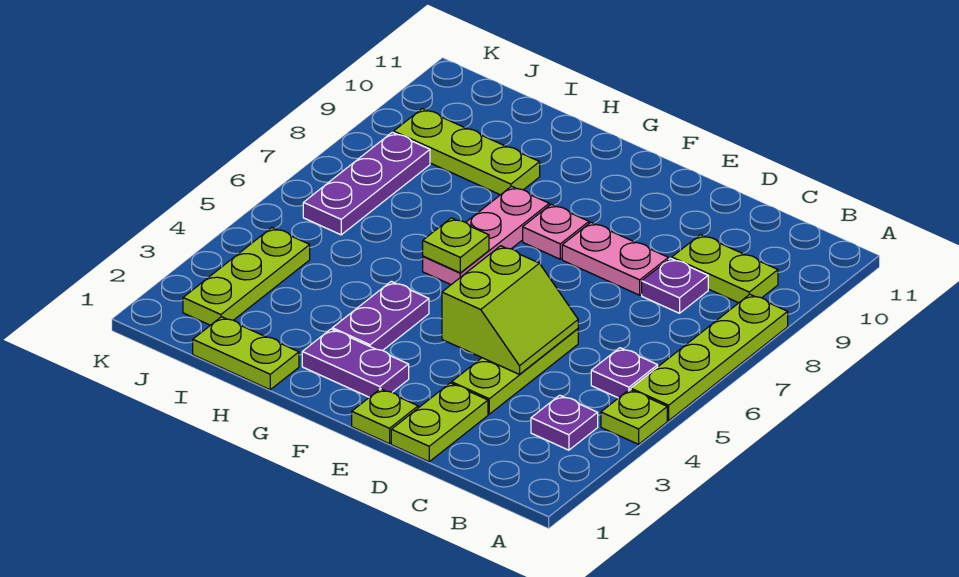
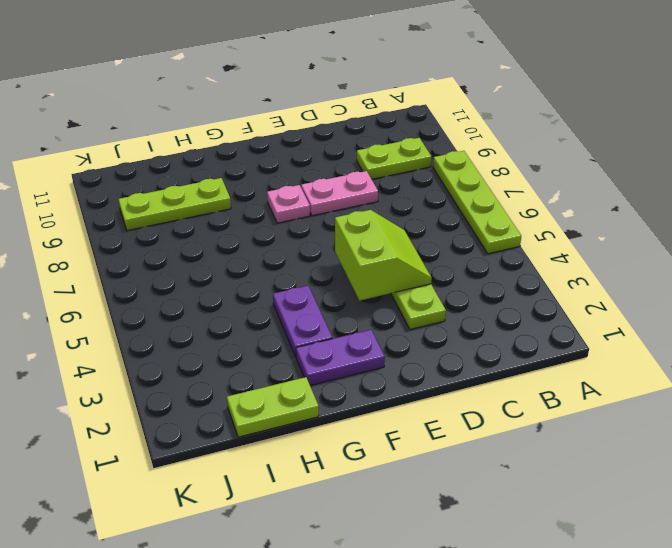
none -> lime plate A4 level 1
none -> purple plate B3 level 1
none -> purple plate B5 level 1

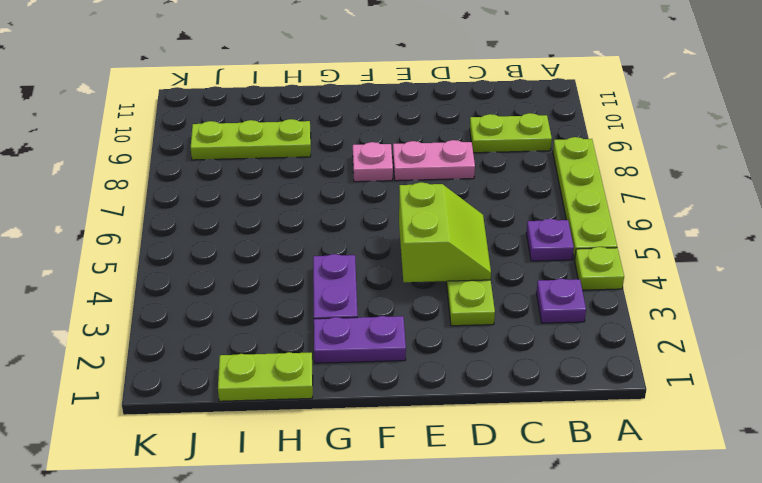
none -> purple plate C8 level 1
none -> lime plate D1:D2 level 1
none -> lime plate E1 level 1

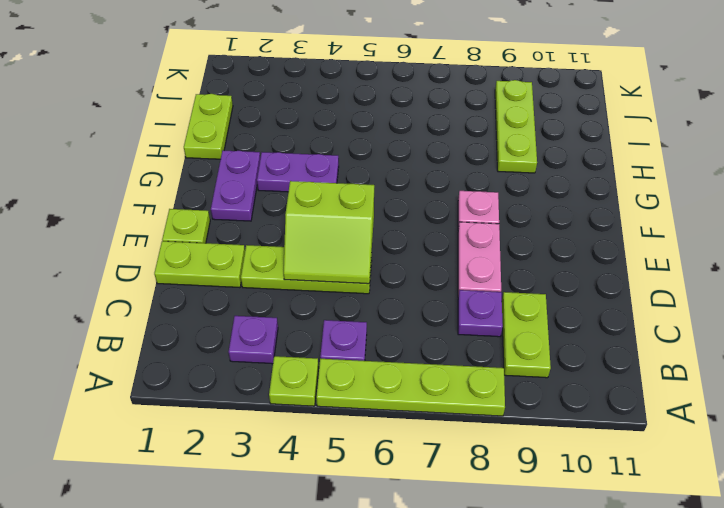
none -> pink plate G6:G8 level 1
none -> lime plate J2:J4 level 1
none -> purple plate J6:J8 level 1

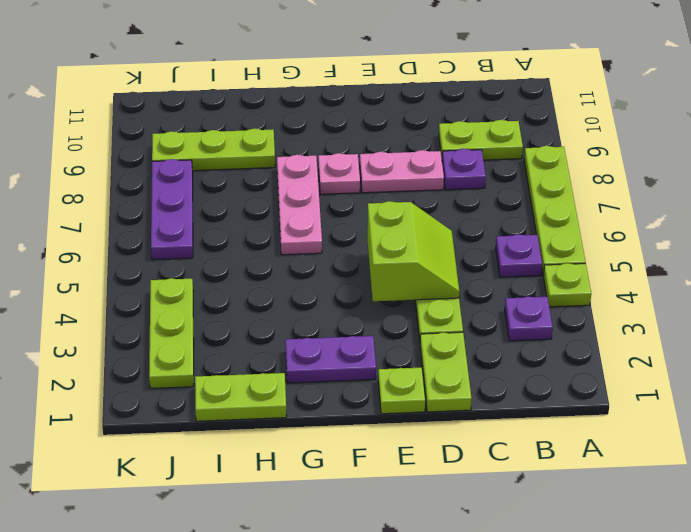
none -> purple plate G3:G4 level 1
none -> lime plate G6 level 2

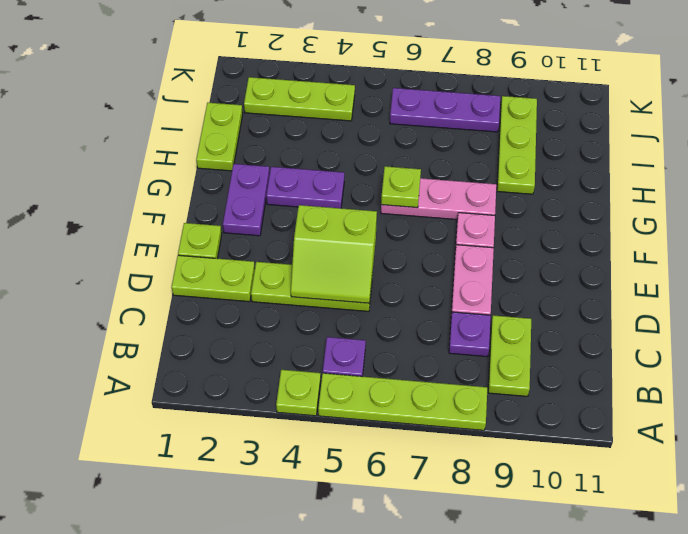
none -> purple plate B3 level 1

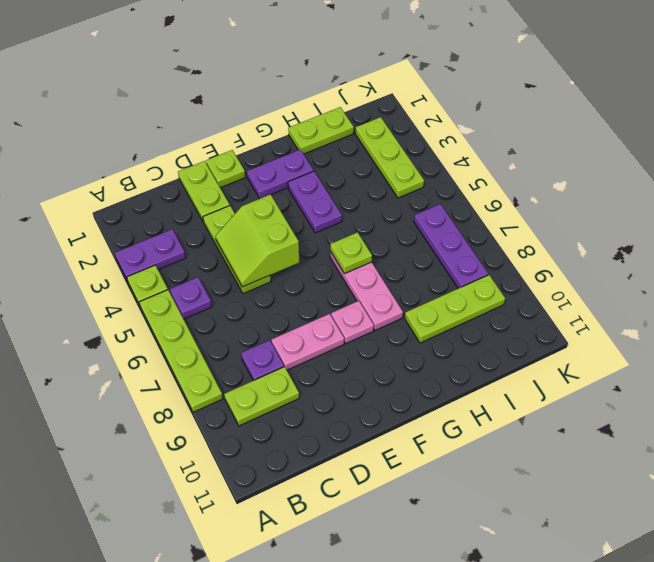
purple plate A3:B3 level 1 -> purple plate B3 level 1

